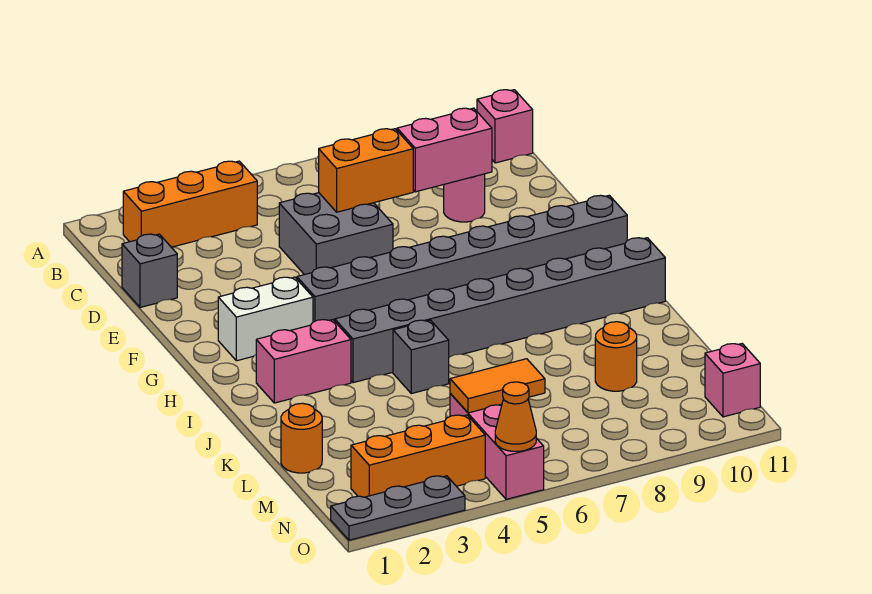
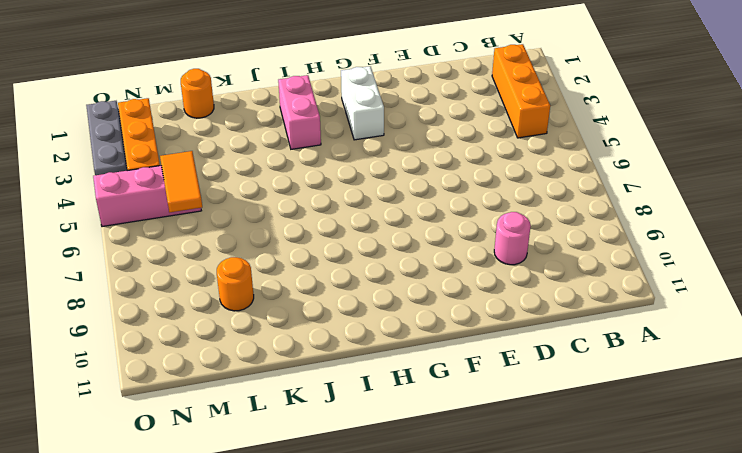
none -> pink brick B11 level 1
none -> grey brick D1 level 1
none -> grey brick D5:E6 level 1

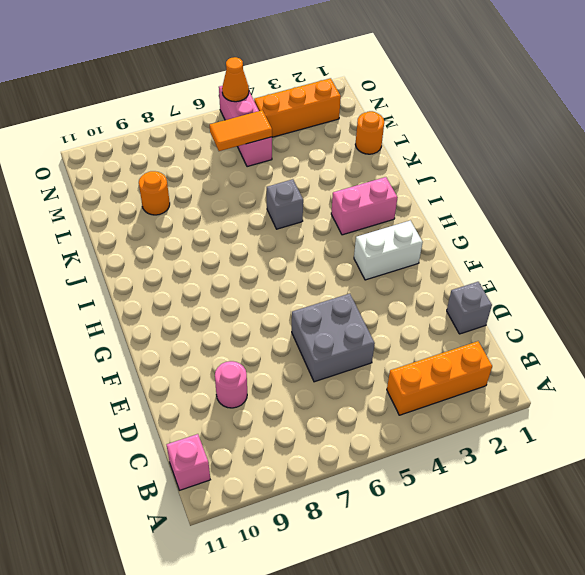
none -> grey brick G4:G11 level 1
none -> grey brick I4:I11 level 1
none -> pink brick N11 level 1

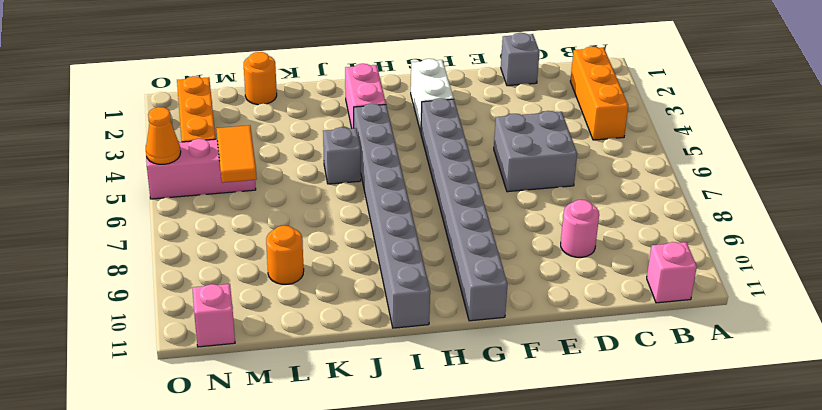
none -> grey plate O1:O3 level 1
none -> orange brick D6:D7 level 2
none -> pink brick D8:D9 level 2

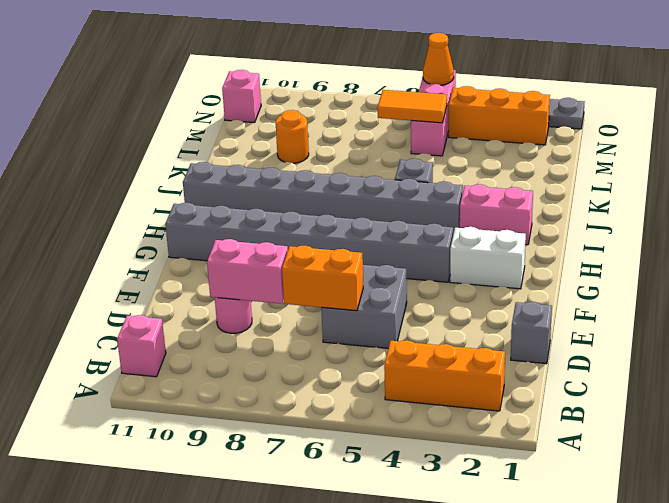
none -> orange round brick L1 level 1

